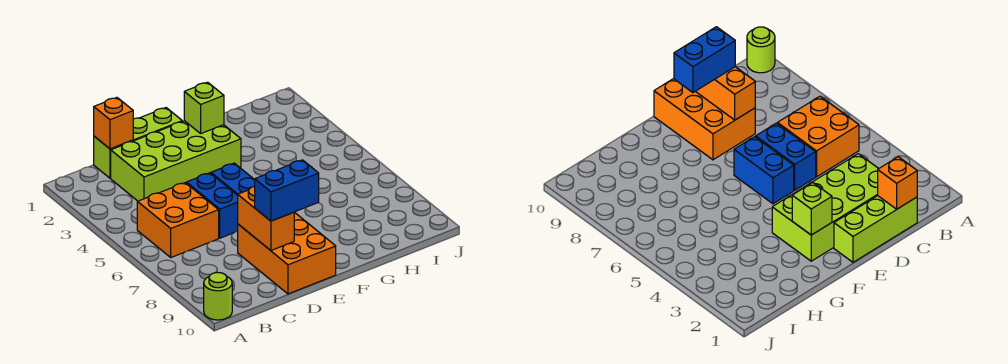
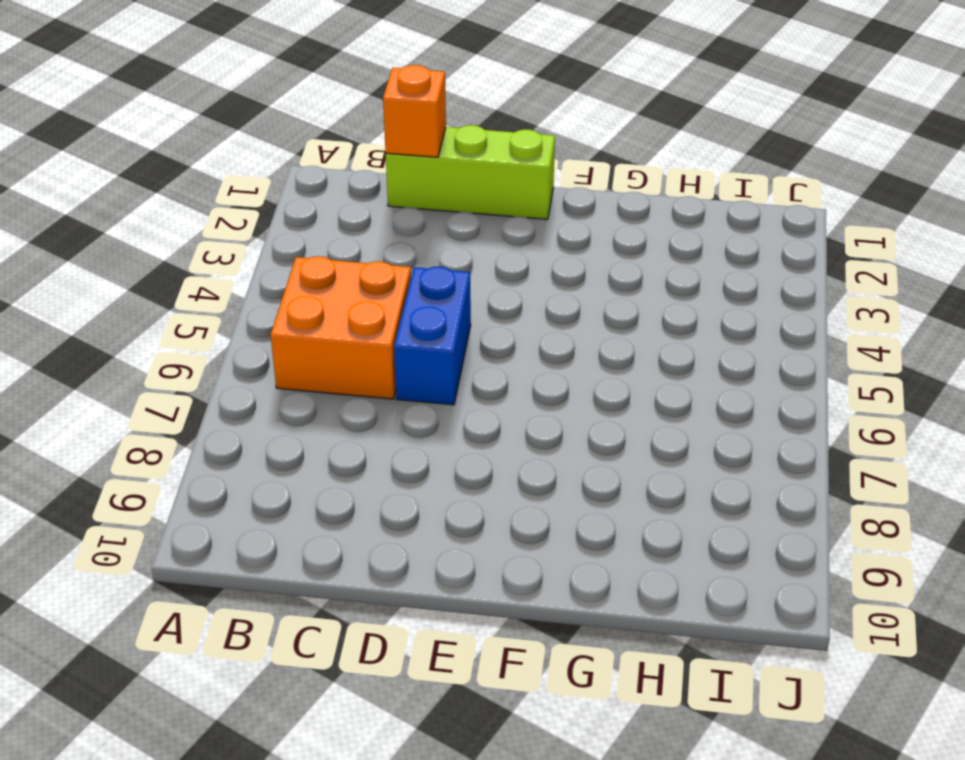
none -> lime round brick A10 level 1
none -> lime brick C2:F3 level 1

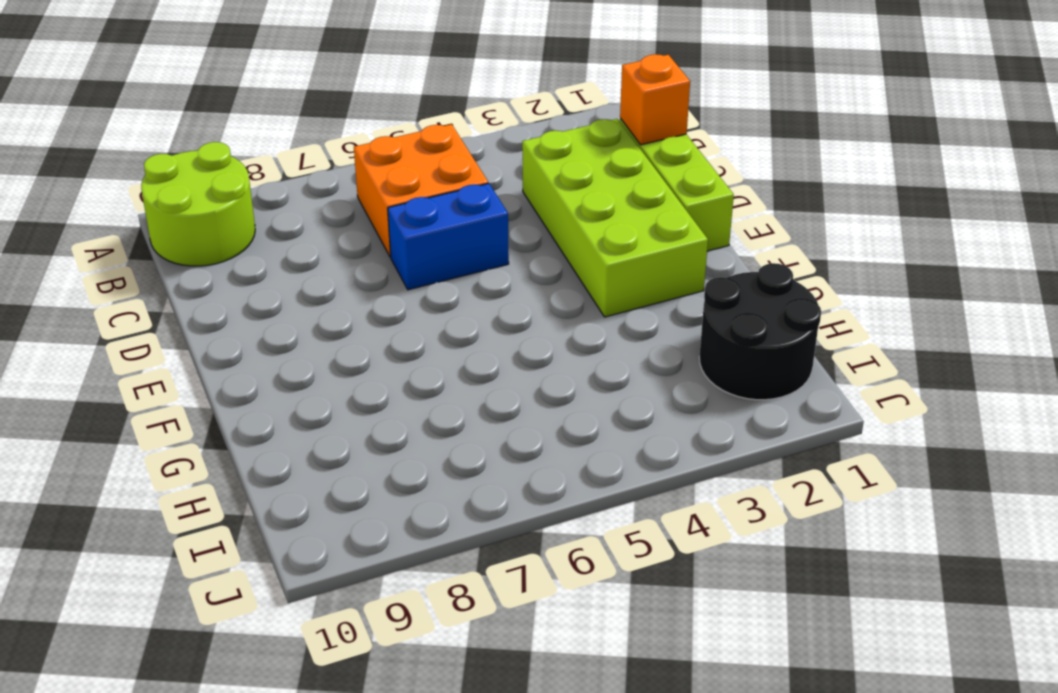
lime round brick A9:B10 level 1 -> lime round brick A10 level 1
black round brick H1:I2 level 1 -> none
none -> orange brick D8:E10 level 1
none -> blue brick E5:E6 level 1

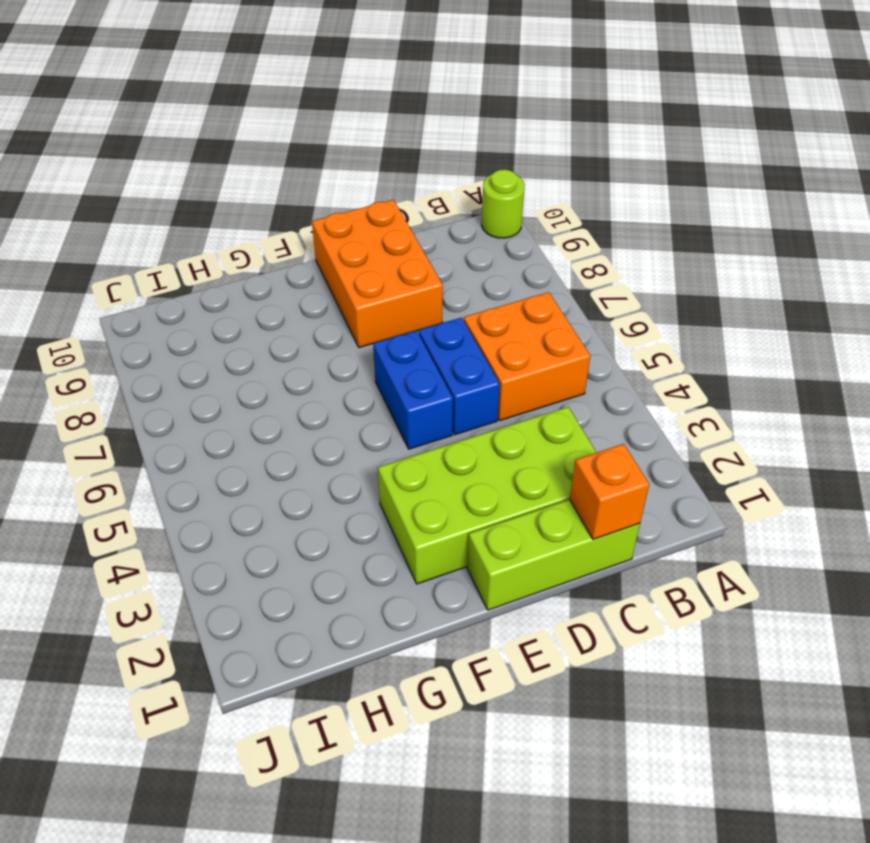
none -> orange brick D8:D9 level 2
none -> lime brick F2 level 2

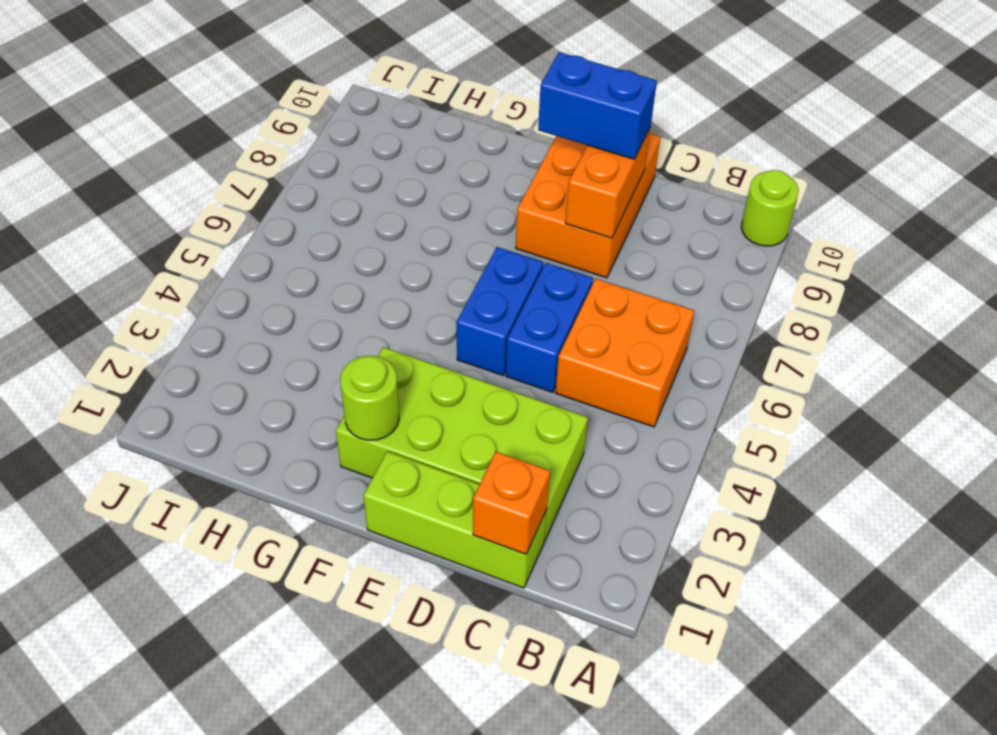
lime round brick F2 level 2 -> lime brick F2 level 2

